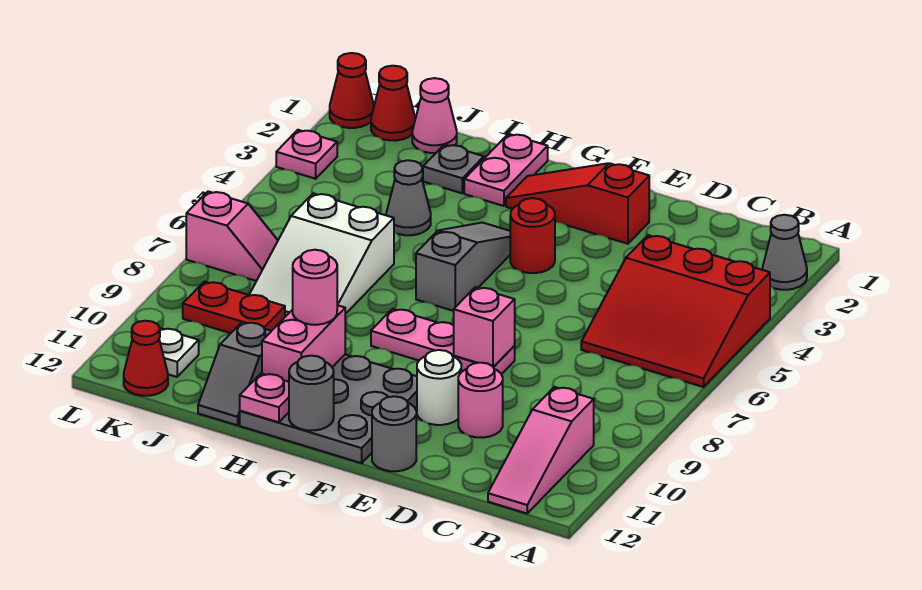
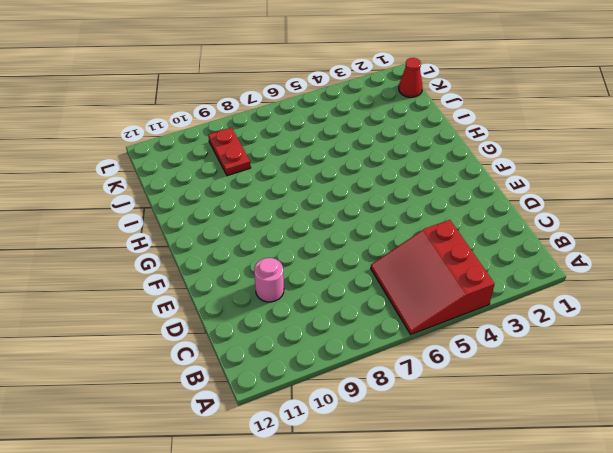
none -> grey cone A2 level 1
none -> pink slope B10:B12 level 1 top 10
none -> red slope E2:G2 level 1 top E

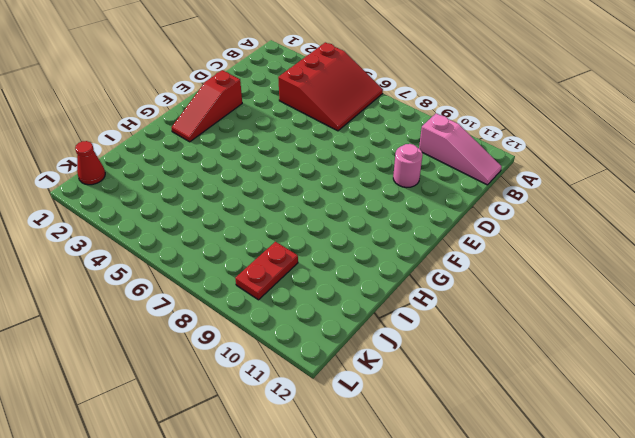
none -> grey cone A2 level 1
none -> pink plate E8:G8 level 1
none -> white round brick E10 level 1

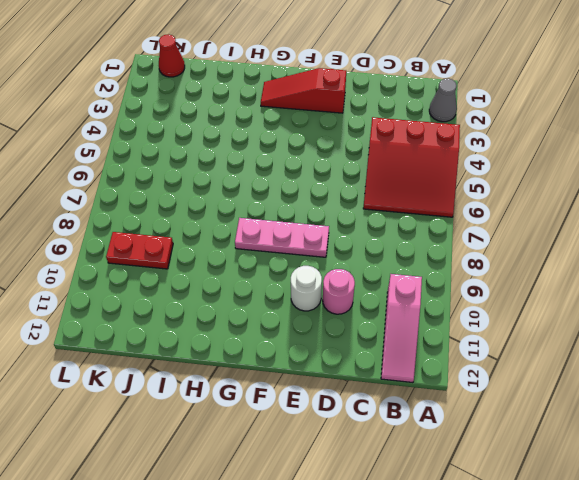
none -> grey round brick E12 level 1
none -> red round brick F4 level 1
none -> grey plate F10:H12 level 1

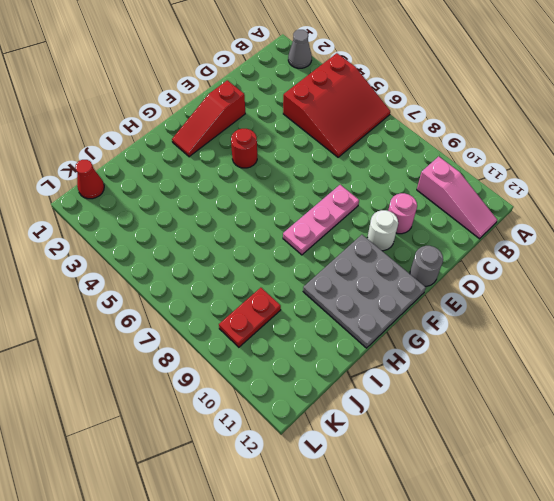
none -> grey slope G4:G6 level 1 top 6
none -> pink plate H1:H2 level 1
none -> grey plate I2 level 1

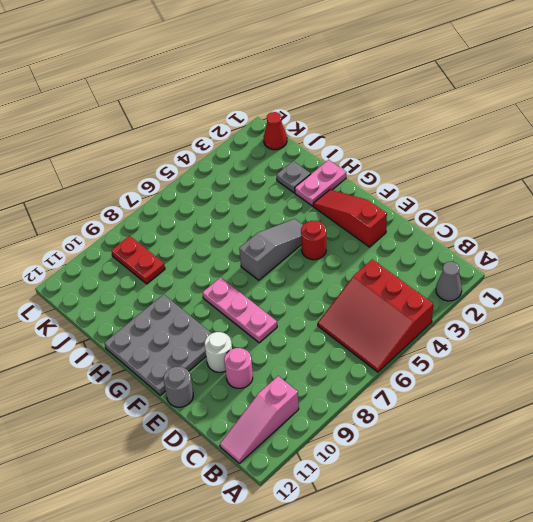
none -> grey cone I4 level 1
none -> white slope I6:J8 level 1 top 6
none -> grey slope I11:I12 level 1 top 11

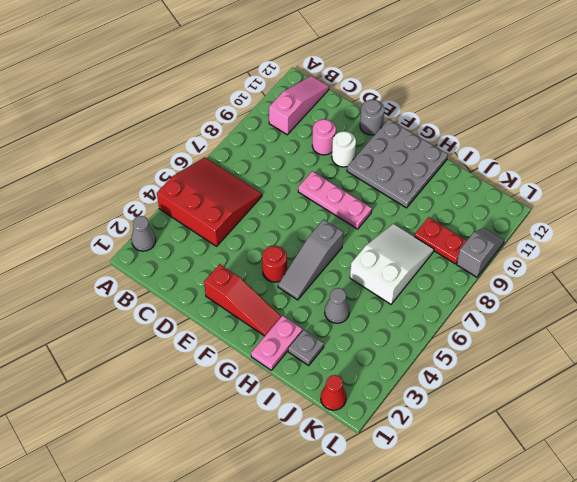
grey slope L9:L10 level 1 top 9 -> grey slope I11:I12 level 1 top 11
none -> pink cone J1 level 1
none -> pink slope K7:L7 level 1 top L
none -> white plate K11 level 1

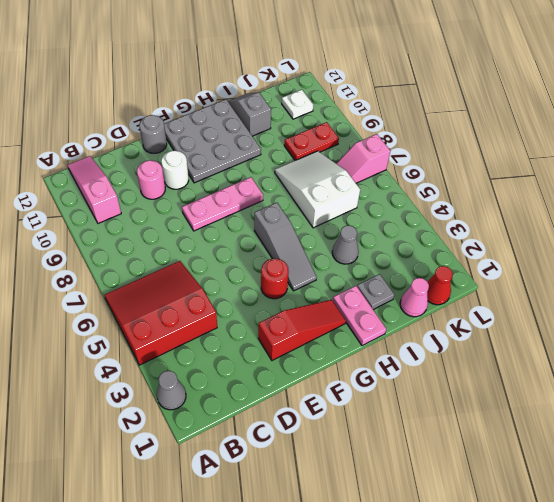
none -> red cone K12 level 1
none -> red cone L1 level 1
none -> pink plate L3 level 1

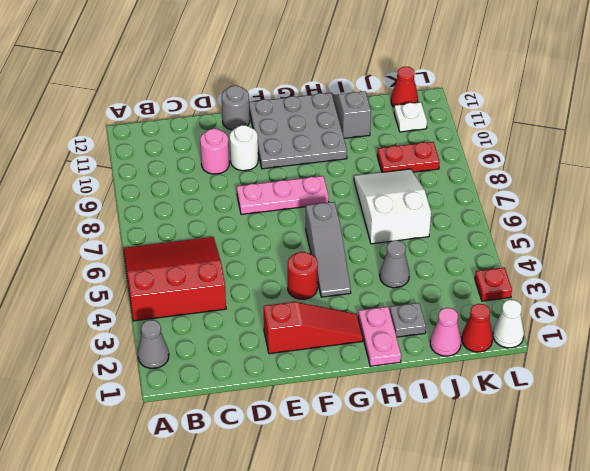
white cone L1 level 1 -> red cone L1 level 1
red plate L3 level 1 -> pink plate L3 level 1
none -> pink slope B10:B12 level 1 top 10
none -> pink slope K7:L7 level 1 top L
none -> pink brick E8 level 2

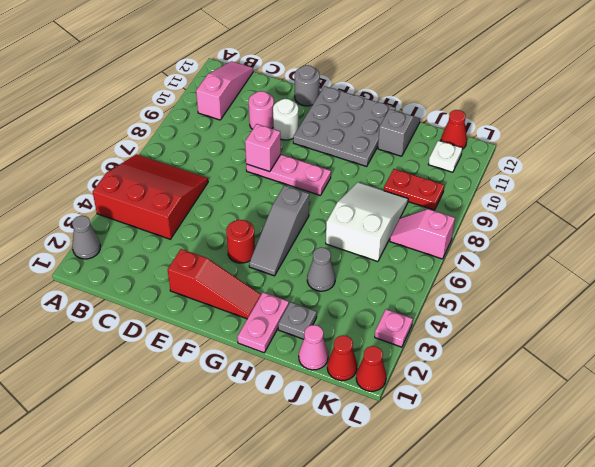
none -> grey round brick G12 level 2
none -> pink brick H10:H11 level 2
none -> pink plate H12 level 2

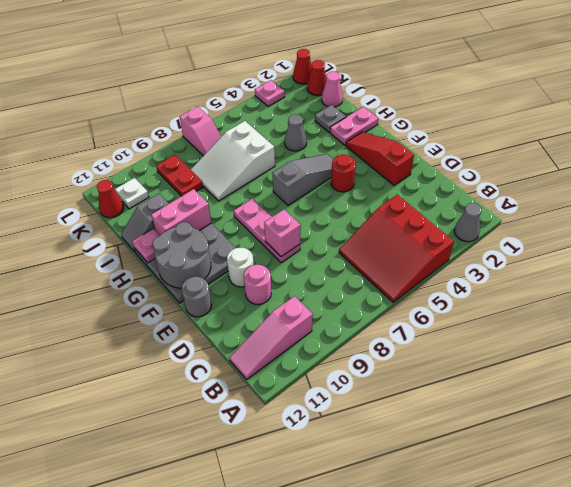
grey round brick F11:G12 level 2 -> grey round brick G12 level 2
none -> pink round brick H10 level 3

